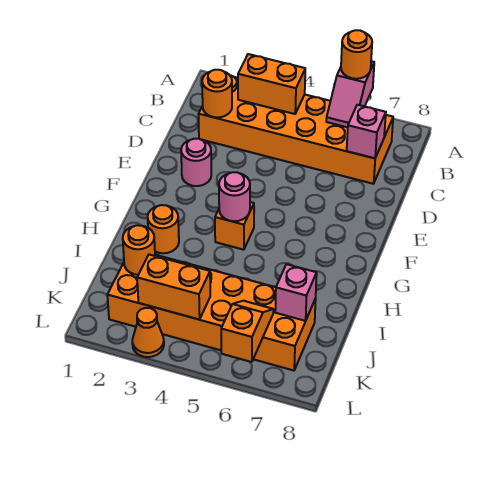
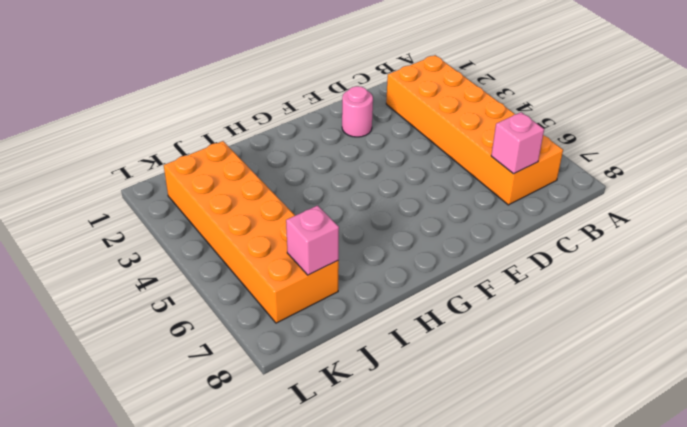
none -> orange brick G4 level 1
none -> orange round brick H2 level 1
none -> orange cone L3 level 1

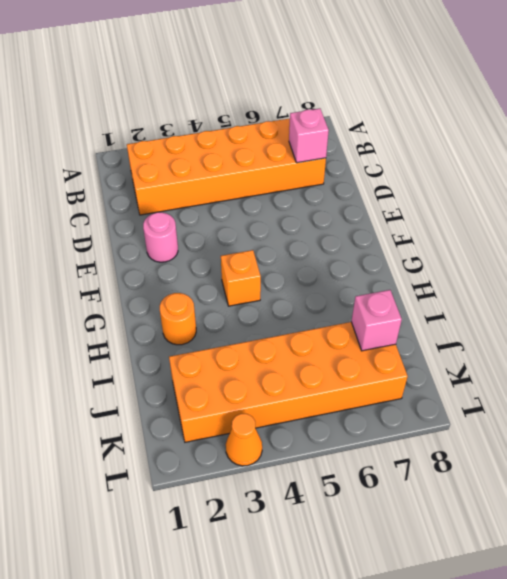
none -> pink slope A6:B6 level 2 top A
none -> orange brick B3:B4 level 2
none -> orange round brick C2 level 2

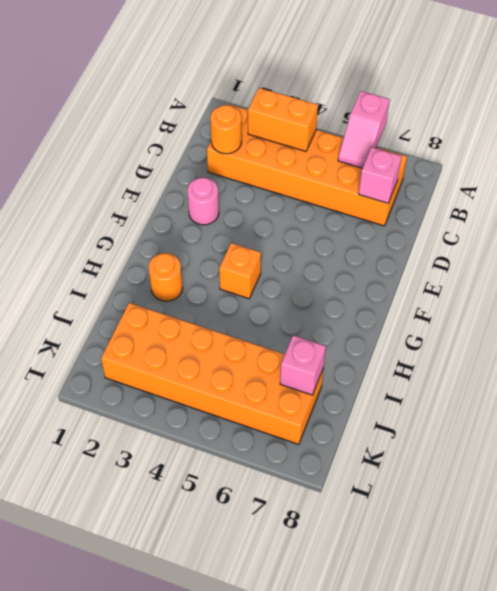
none -> orange cone L3 level 1
none -> pink round brick G4 level 2
none -> orange round brick J2 level 2

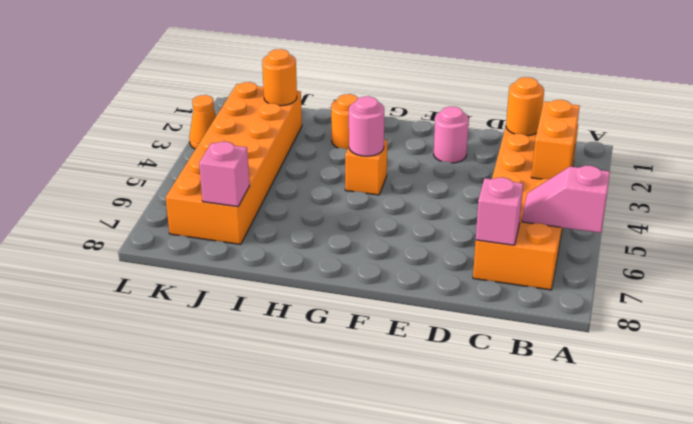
none -> orange brick K3:K4 level 2
none -> orange slope K6:L6 level 2 top L
none -> orange round brick A6 level 3

